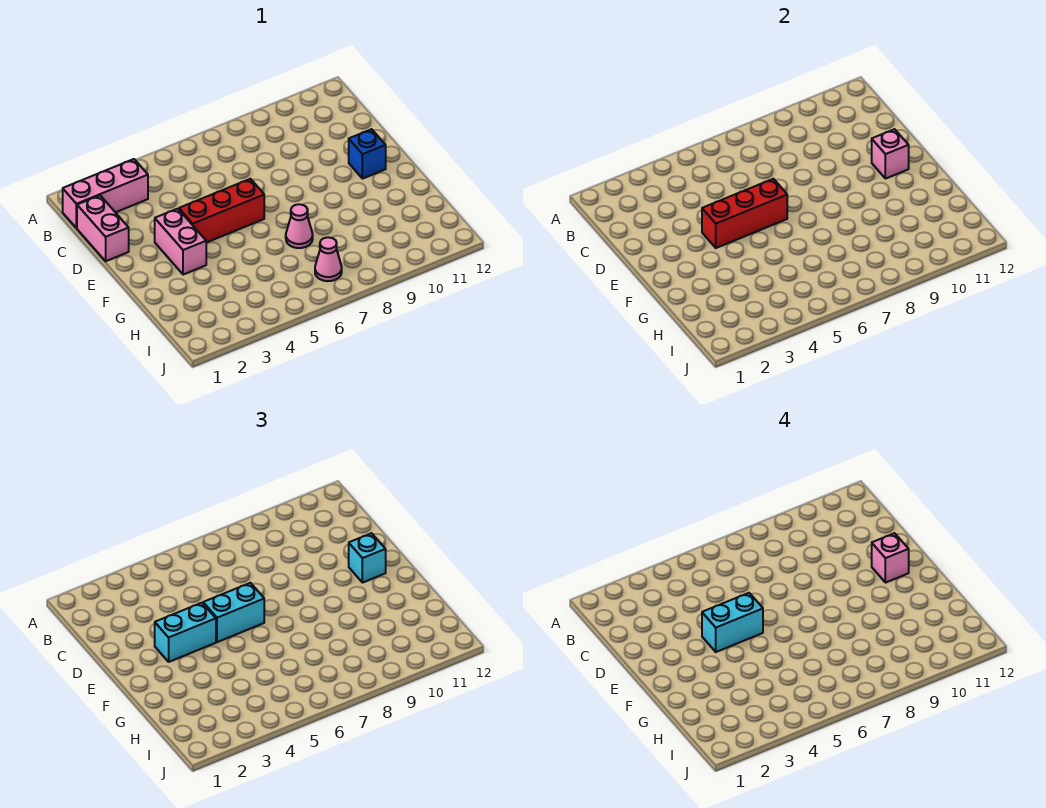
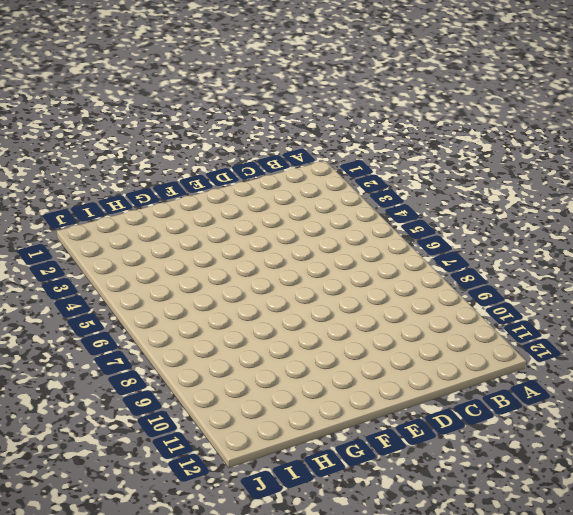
none -> pink brick B1:B3 level 1
none -> pink brick C1:D1 level 1
none -> pink brick E3:F3 level 1

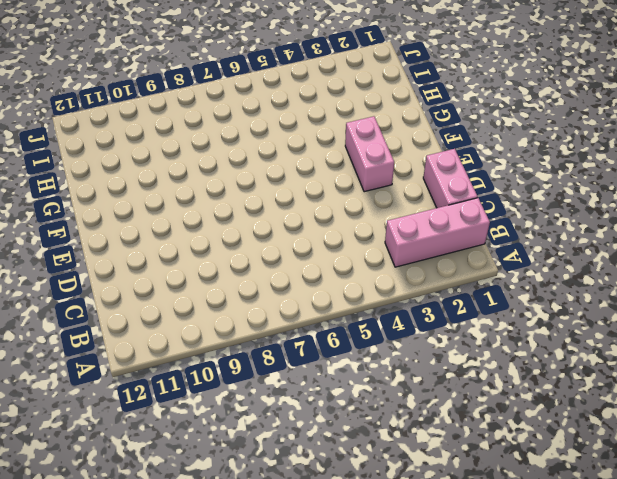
none -> red brick E4:E6 level 1
none -> blue brick E11 level 1
none -> pink cone G7 level 1

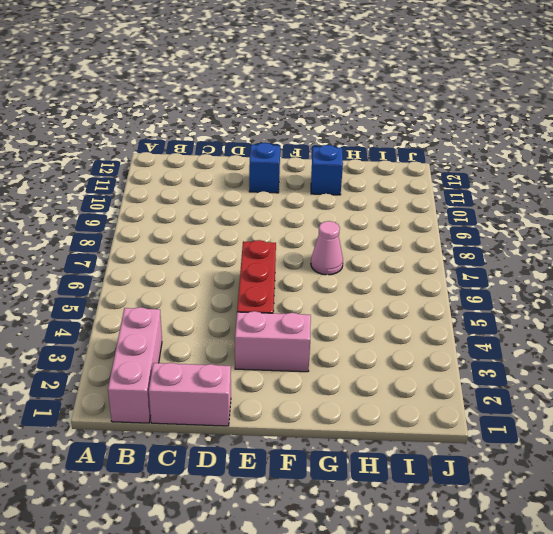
blue brick G11 level 1 -> none
none -> pink cone I7 level 1
none -> red brick E4:E6 level 2
none -> pink brick E11 level 2

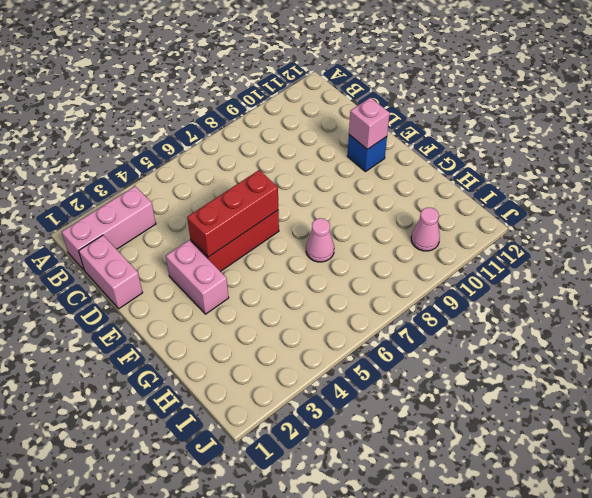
pink cone I10 level 1 -> pink cone I7 level 1
none -> cyan brick E3:E4 level 3
none -> cyan brick E5:E6 level 3
none -> cyan brick E11 level 3

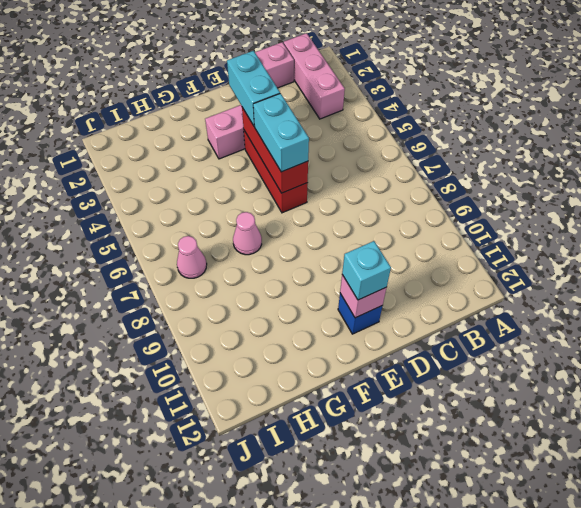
none -> cyan brick E4:E5 level 4
none -> pink brick E11 level 4

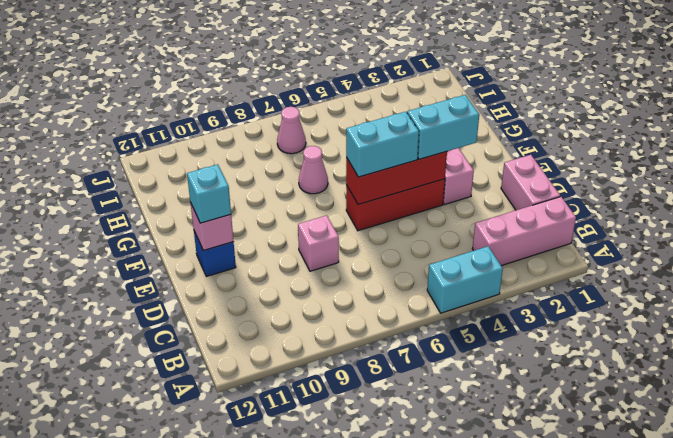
cyan brick A4:A5 level 1 -> cyan brick E4:E5 level 4
pink brick D8 level 1 -> pink brick E11 level 4

